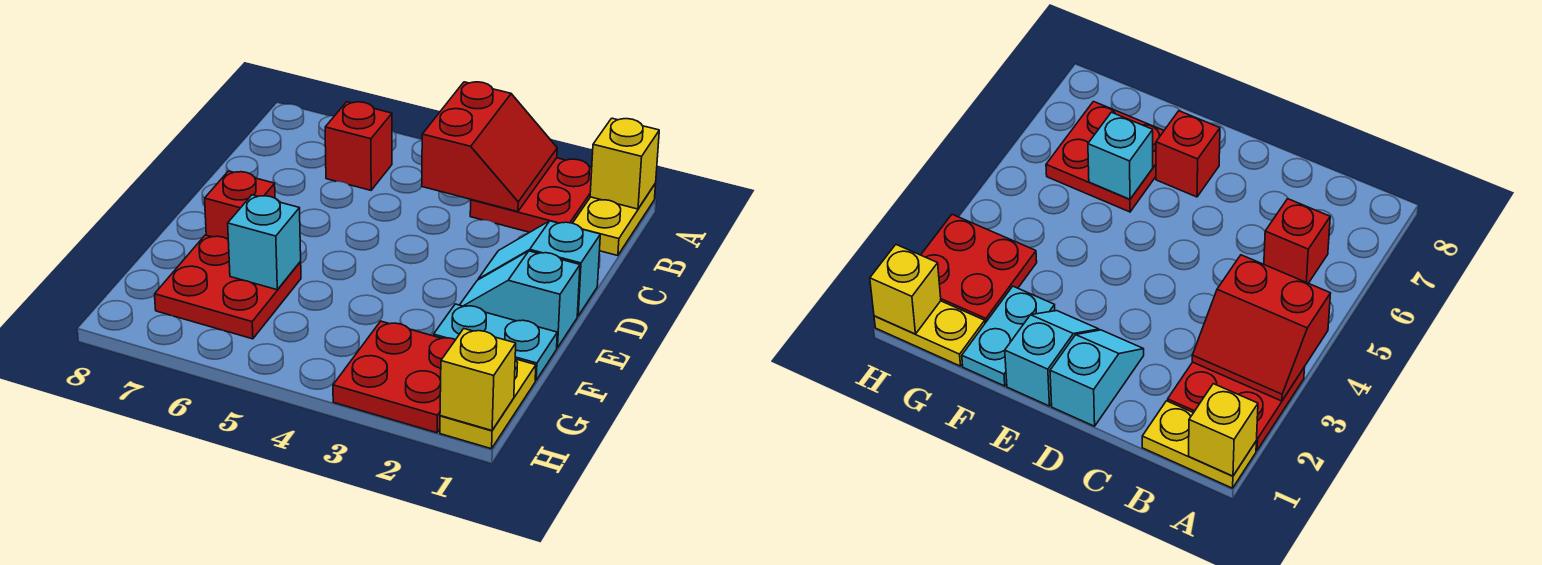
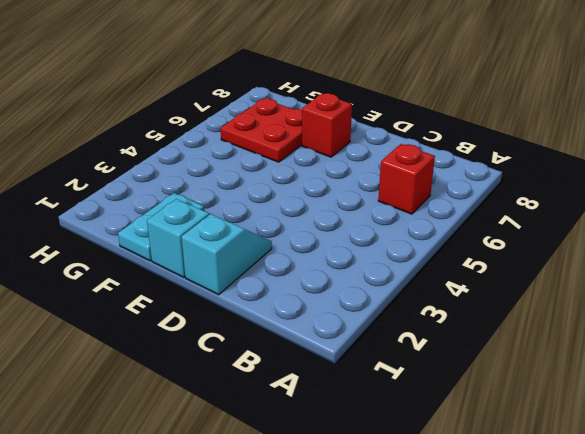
none -> yellow plate A1:B1 level 1
none -> red plate A2:B3 level 1
none -> yellow plate G1:H1 level 1

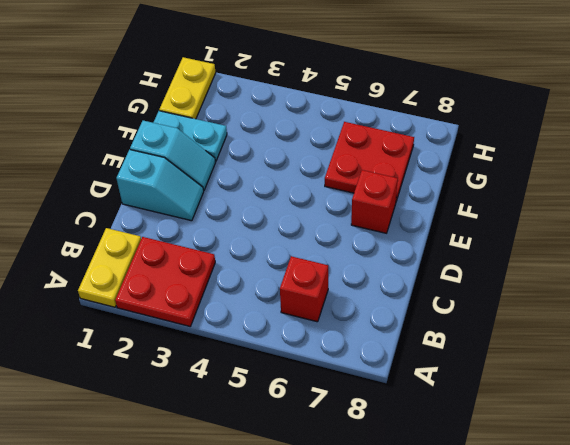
none -> red plate G2:H3 level 1
none -> yellow brick A1 level 2
none -> red slope A3:B4 level 2 top 4

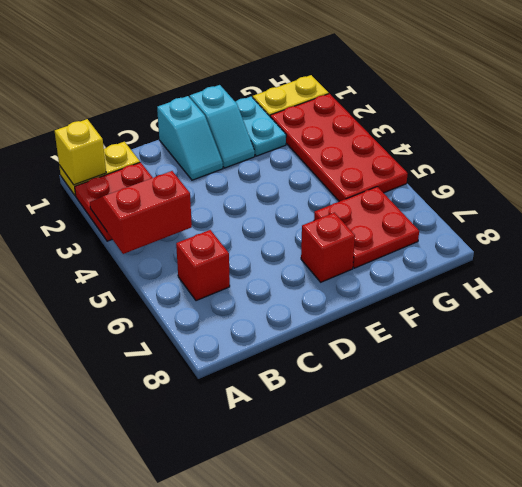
red plate G2:H5 level 1 -> red plate G2:H3 level 1
none -> cyan brick F6 level 2
none -> yellow brick H1 level 2

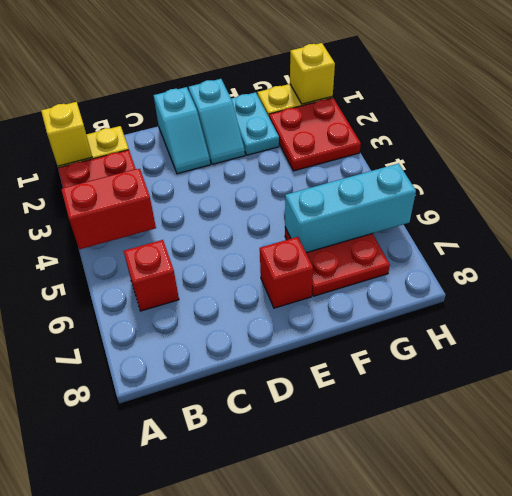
cyan brick F6:H6 level 2 -> cyan brick F6 level 2

